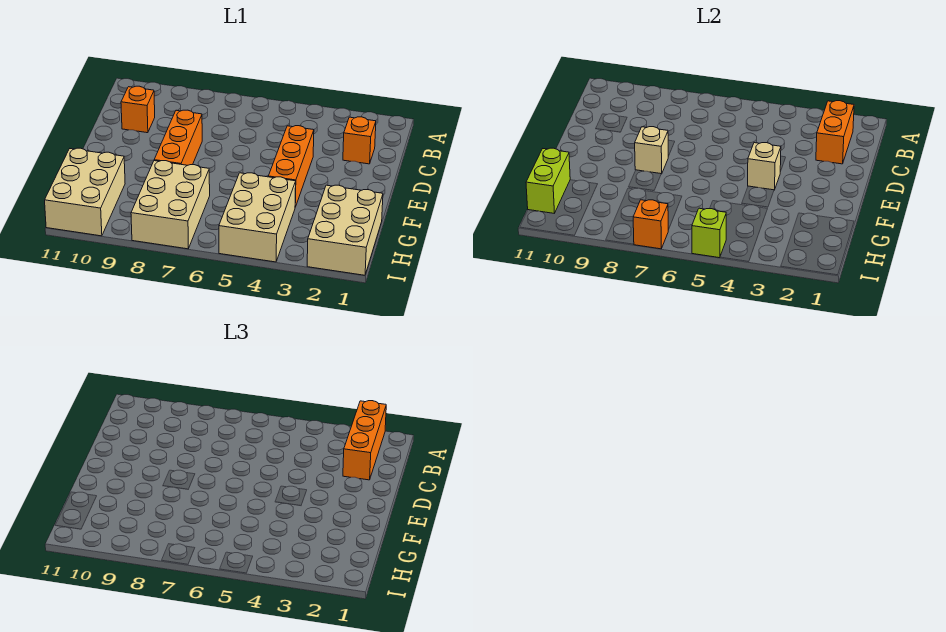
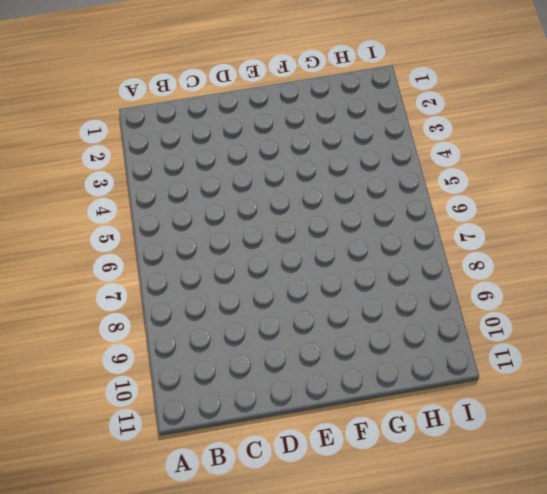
none -> orange brick C2 level 1
none -> orange brick C10 level 1
none -> orange brick D4:F4 level 1

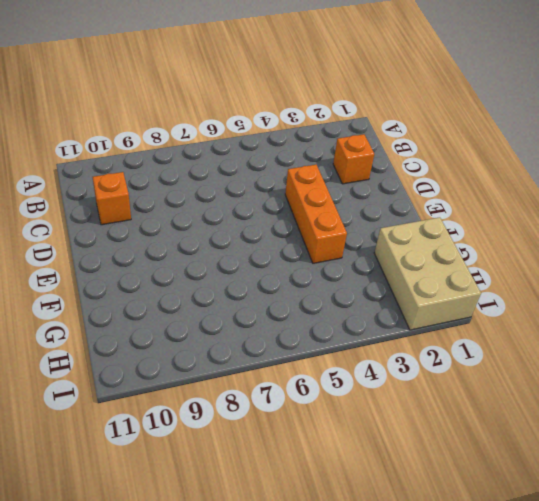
none -> orange brick D8:F8 level 1
none -> tan brick G4:I5 level 1
none -> tan brick G7:I8 level 1

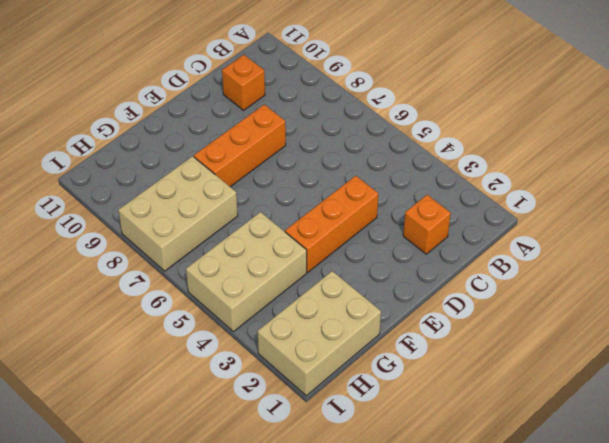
none -> tan brick G10:I11 level 1
none -> orange brick B2:C2 level 2
none -> tan brick E4 level 2

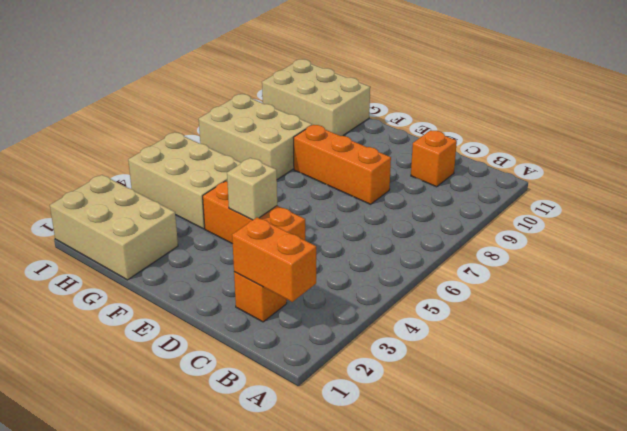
none -> tan brick E8 level 2
none -> lime brick G11:H11 level 2
none -> lime brick I5 level 2

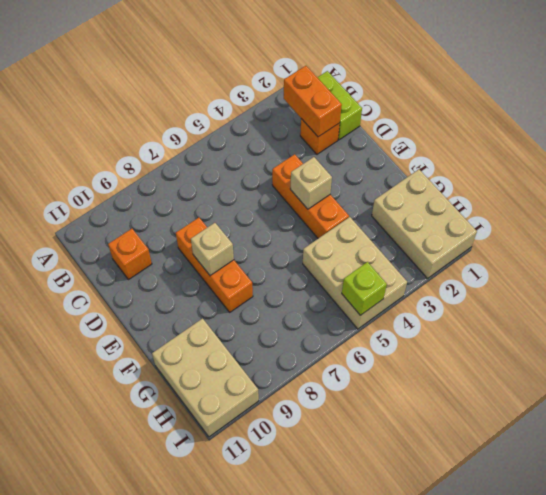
lime brick B1:C1 level 1 -> lime brick G11:H11 level 2
none -> tan brick G7:I8 level 1
none -> orange brick I7 level 2
none -> orange brick A2:C2 level 3

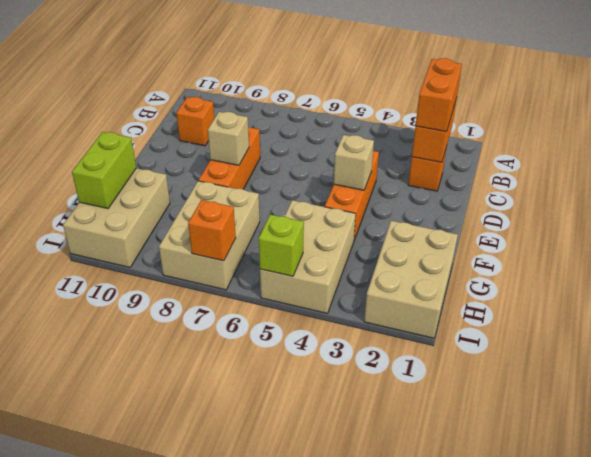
orange brick B2:C2 level 3 -> orange brick A2:C2 level 3

